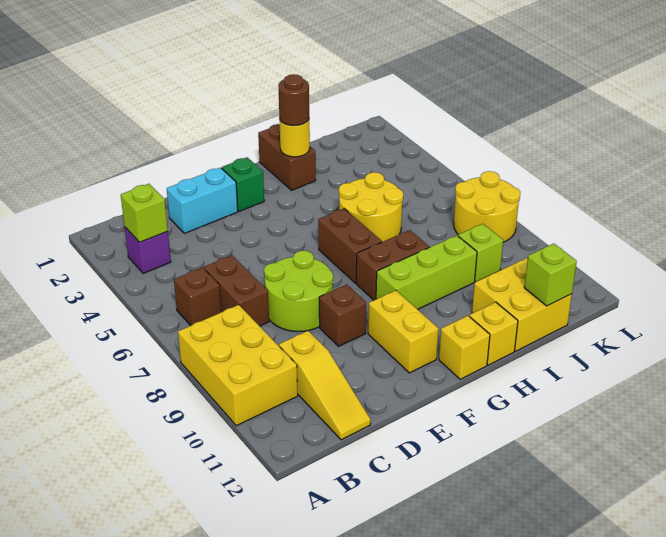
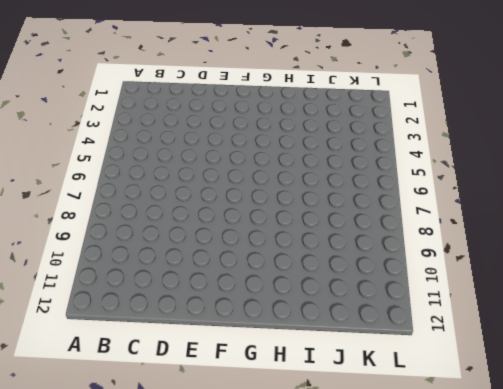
none -> yellow brick A8:B10 level 1
none -> purple brick B3 level 1
none -> brown brick B6 level 1

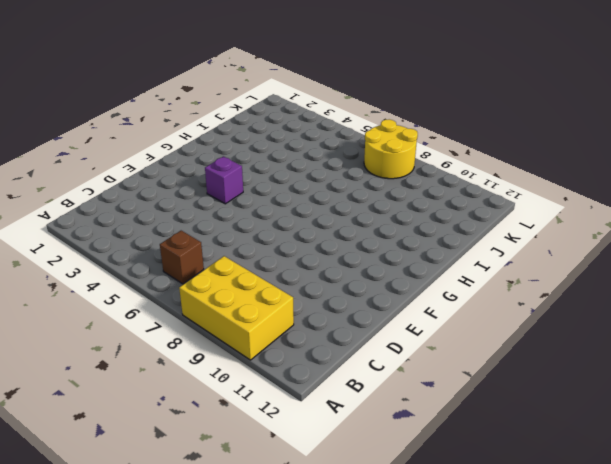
purple brick F4 level 1 -> purple brick B3 level 1
none -> brown brick C6:C7 level 1
none -> yellow slope C10:C12 level 1 top 10
none -> cyan brick D2:E2 level 1

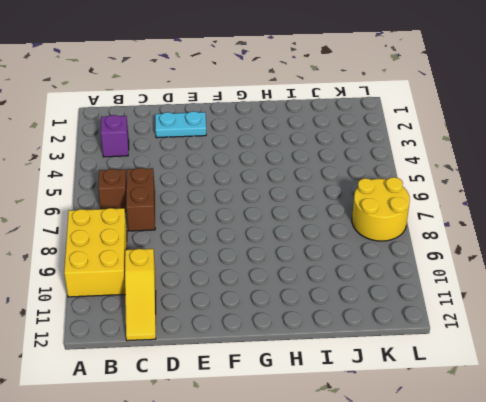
cyan plate D2:E2 level 1 -> cyan brick D2:E2 level 1
none -> lime round brick D7:E8 level 1
none -> brown brick E9 level 1
none -> green brick F2 level 1

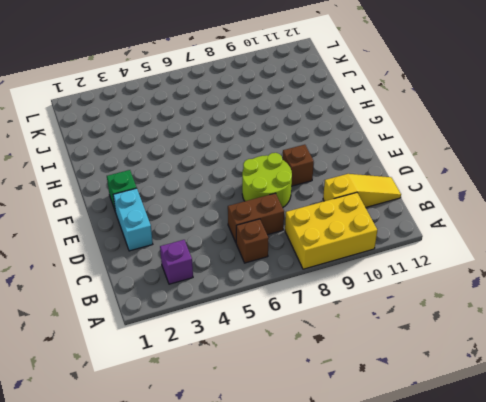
none -> yellow brick F10:F11 level 1
none -> brown brick G6:G7 level 1
none -> brown brick G8:H8 level 1

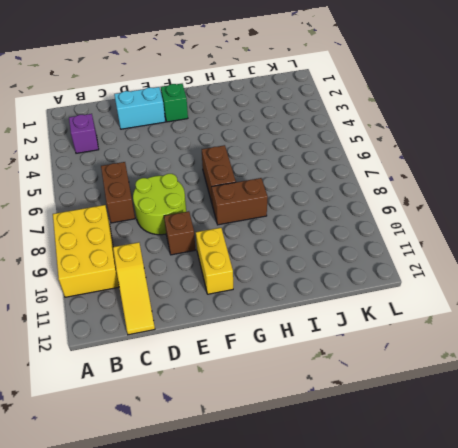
none -> brown brick B6 level 1
none -> lime brick G9:I9 level 1
none -> yellow brick G12 level 1

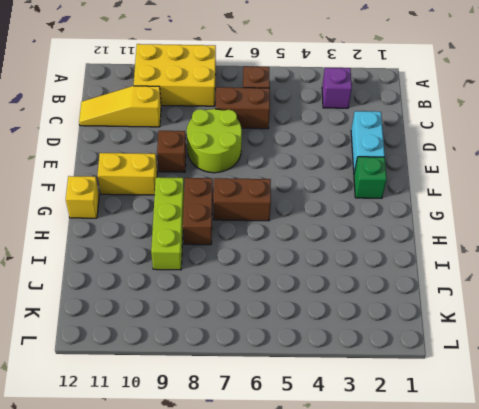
none -> brown brick H1:H2 level 1
none -> yellow round brick H5:I6 level 1
none -> yellow brick H12 level 1

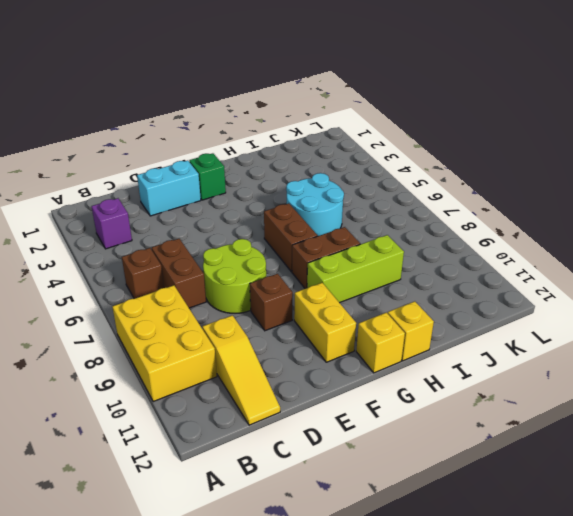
cyan round brick H5:I6 level 1 -> yellow round brick H5:I6 level 1
none -> brown brick H1:H2 level 1
none -> yellow brick I11:J12 level 1
none -> lime brick J9 level 1

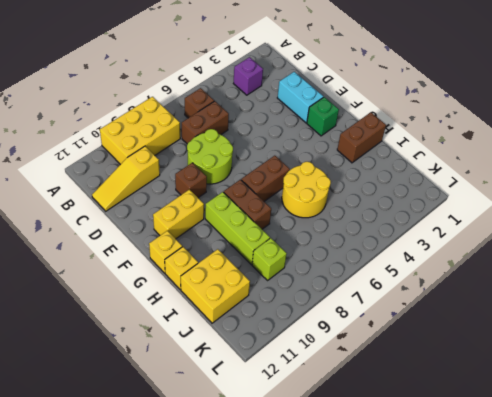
none -> yellow round brick K7:L8 level 1
none -> lime brick B3 level 2
none -> yellow round brick H2 level 2

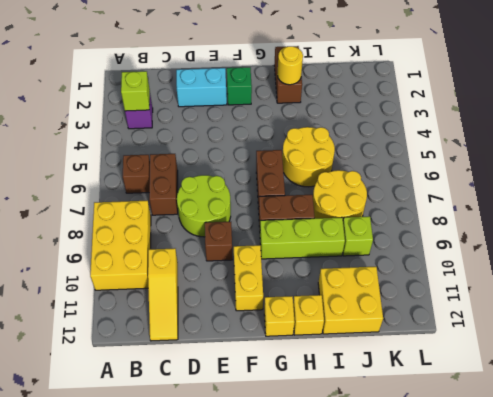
yellow round brick I7:J8 level 1 -> yellow round brick K7:L8 level 1
none -> lime brick J12 level 2
none -> brown round brick H2 level 3

